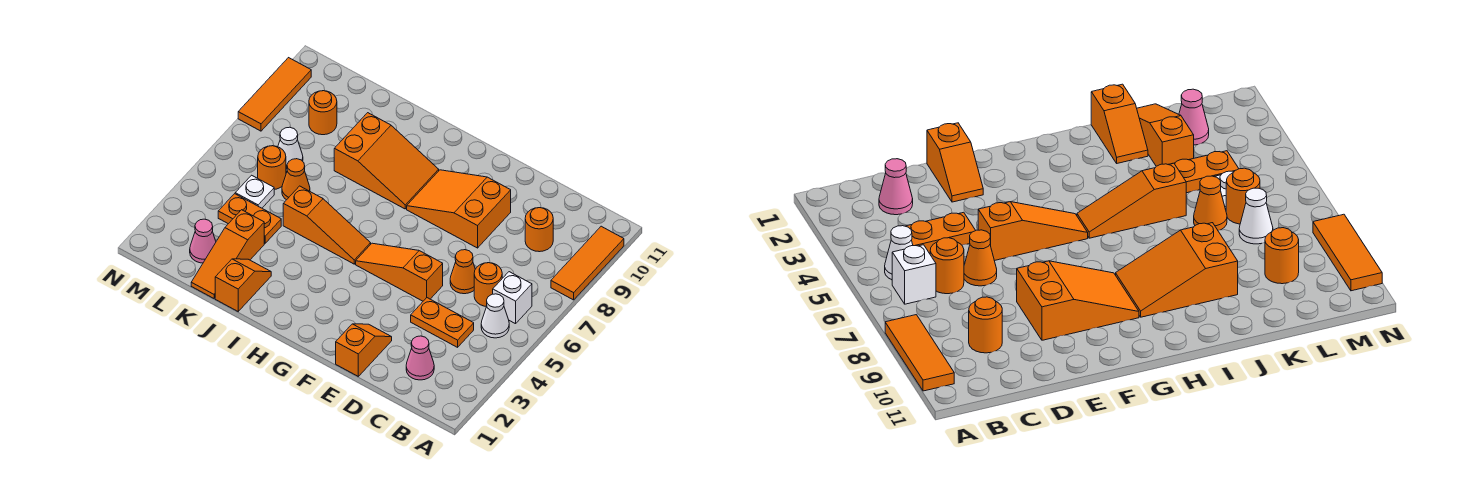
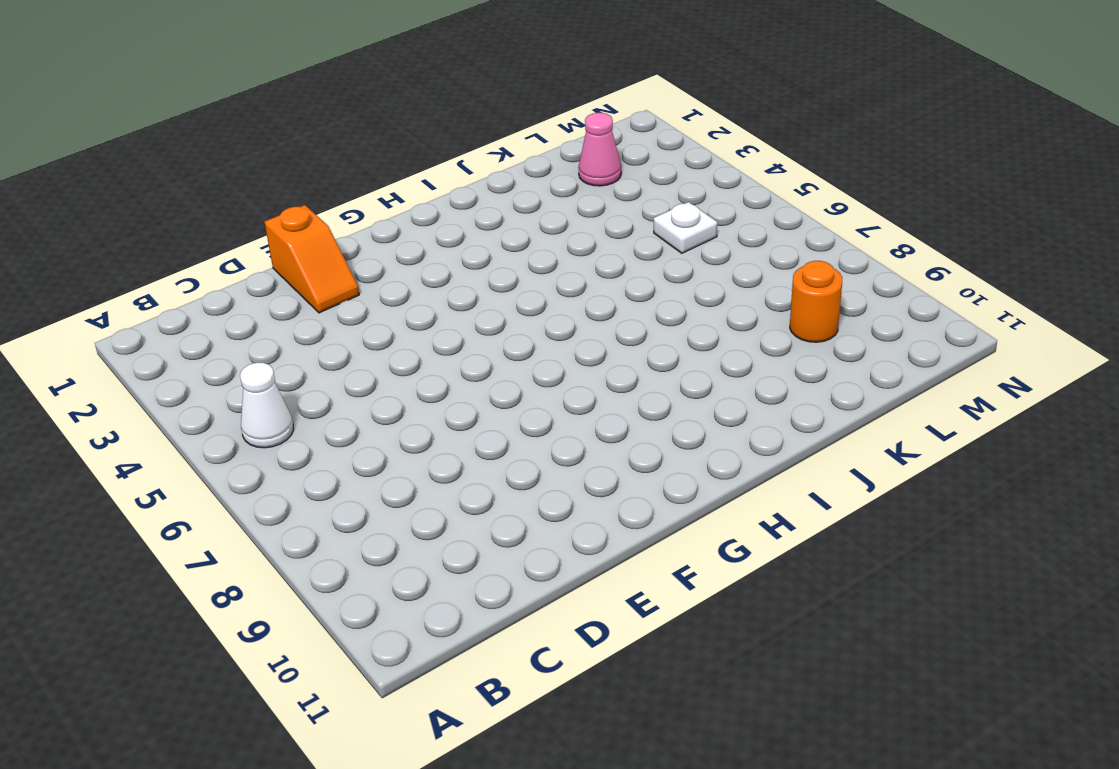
none -> orange tile A8:A10 level 1
none -> white brick B6 level 1
none -> pink cone C2 level 1

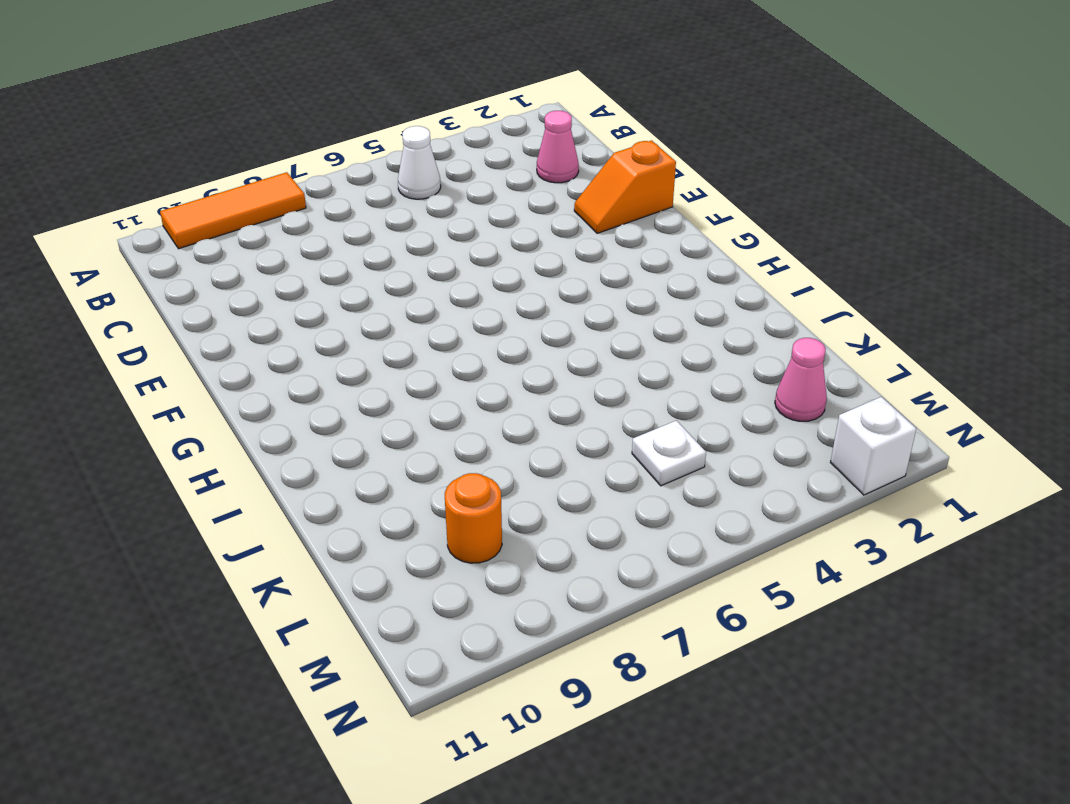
white brick N2 level 1 -> white brick B6 level 1
none -> orange plate C4:D4 level 1
none -> orange round brick C6 level 1
none -> orange round brick C9 level 1

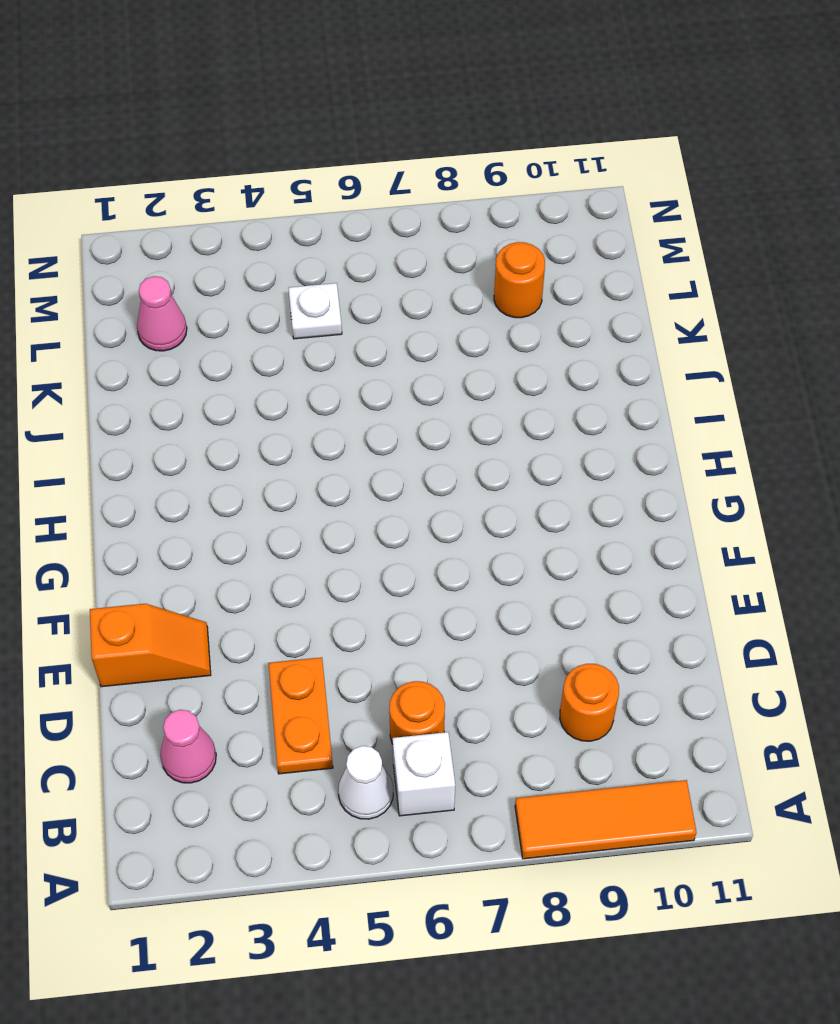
none -> orange cone D6 level 1
none -> orange slope E5:G5 level 1 top E
none -> orange slope E8:G9 level 1 top E

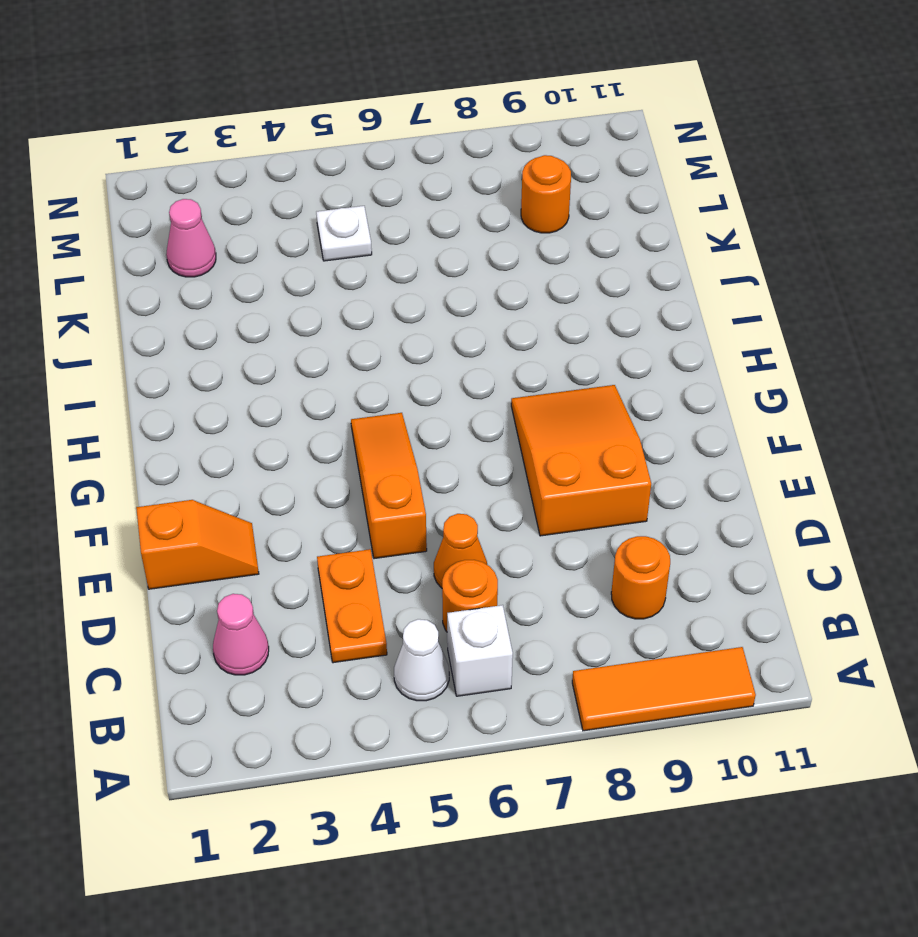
none -> orange slope H5:J5 level 1 top J
none -> orange slope H8:J9 level 1 top J
none -> orange slope J1:J2 level 1 top 1

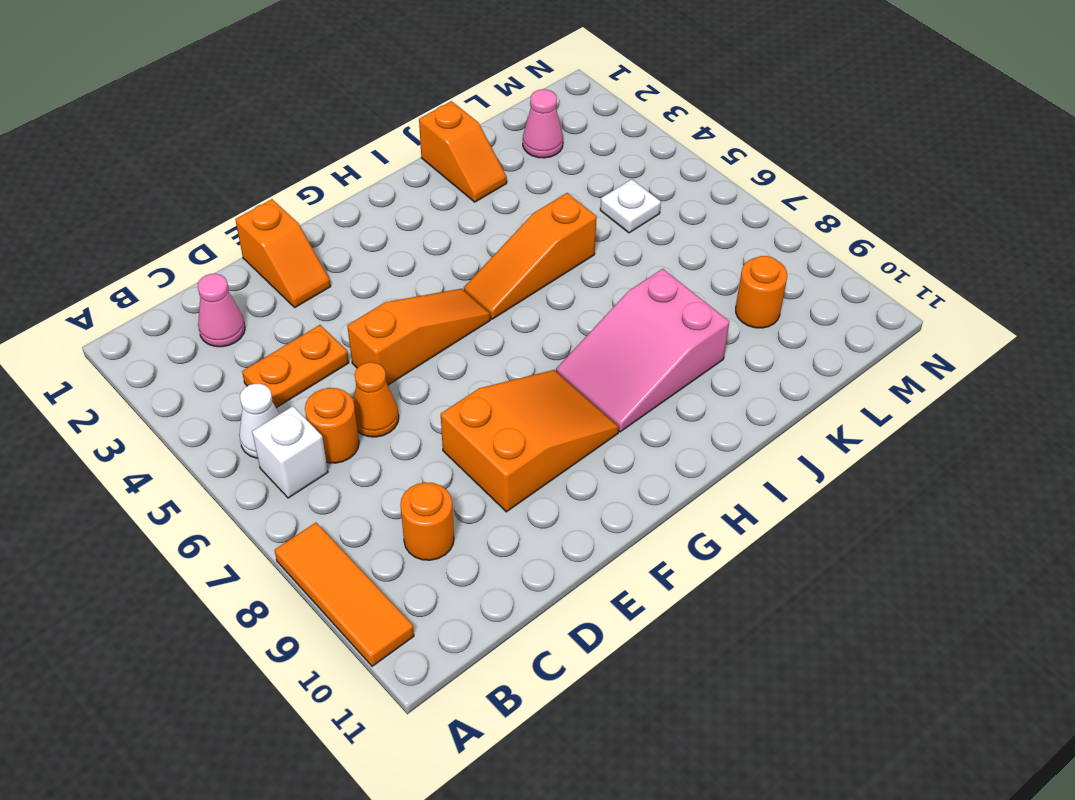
pink slope H8:J9 level 1 top J -> orange slope H8:J9 level 1 top J
none -> orange slope K1:K3 level 1 top 3
none -> orange plate K4:L4 level 1
none -> orange cone K6 level 1

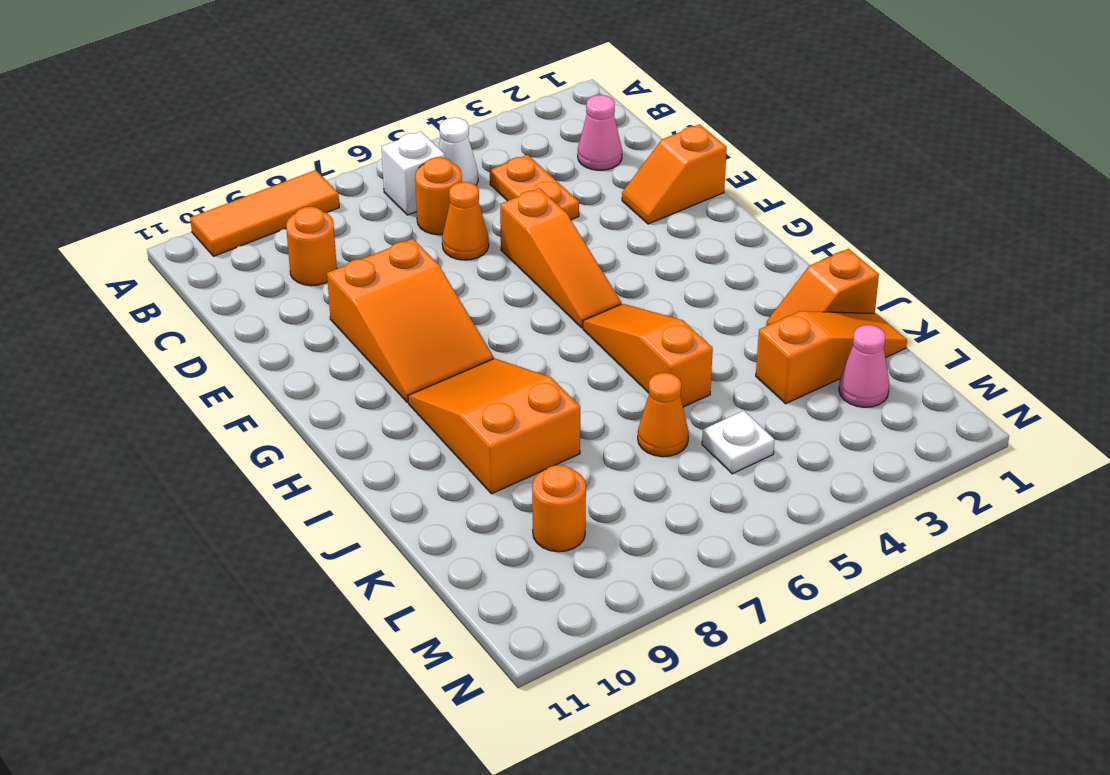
none -> orange plate K4:L4 level 1
none -> orange round brick L6 level 1
none -> white cone L7 level 1

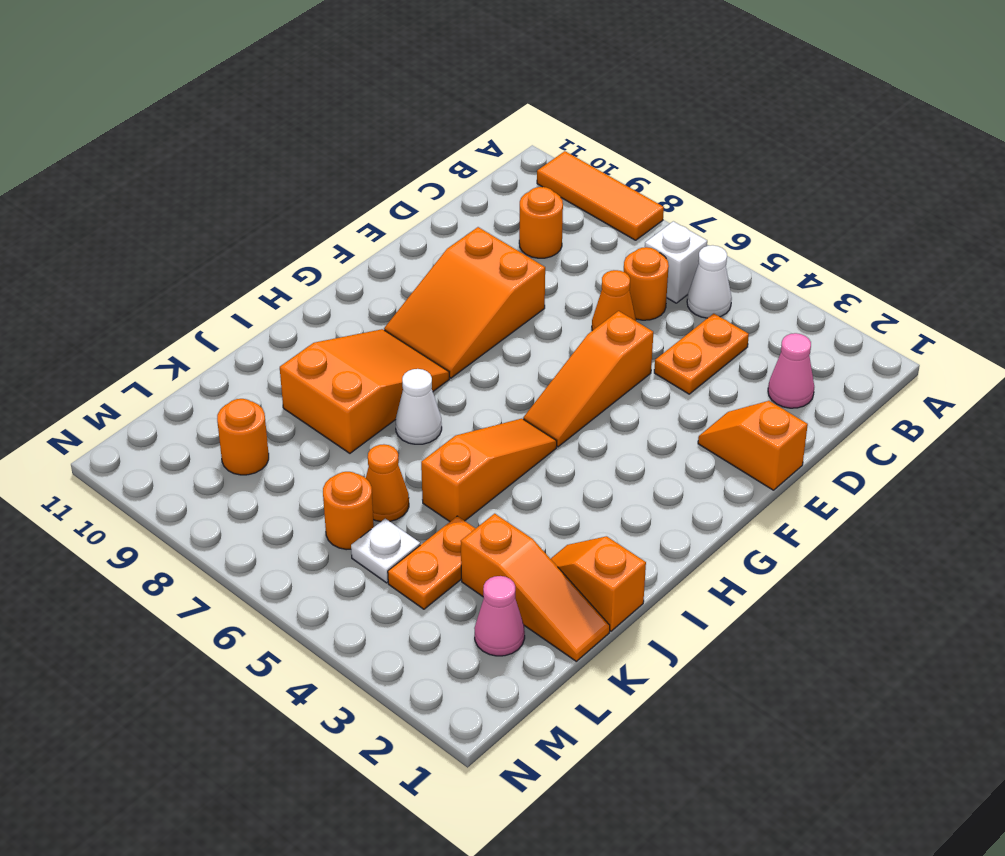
white cone I7 level 1 -> white cone L7 level 1
none -> orange tile N8:N10 level 1

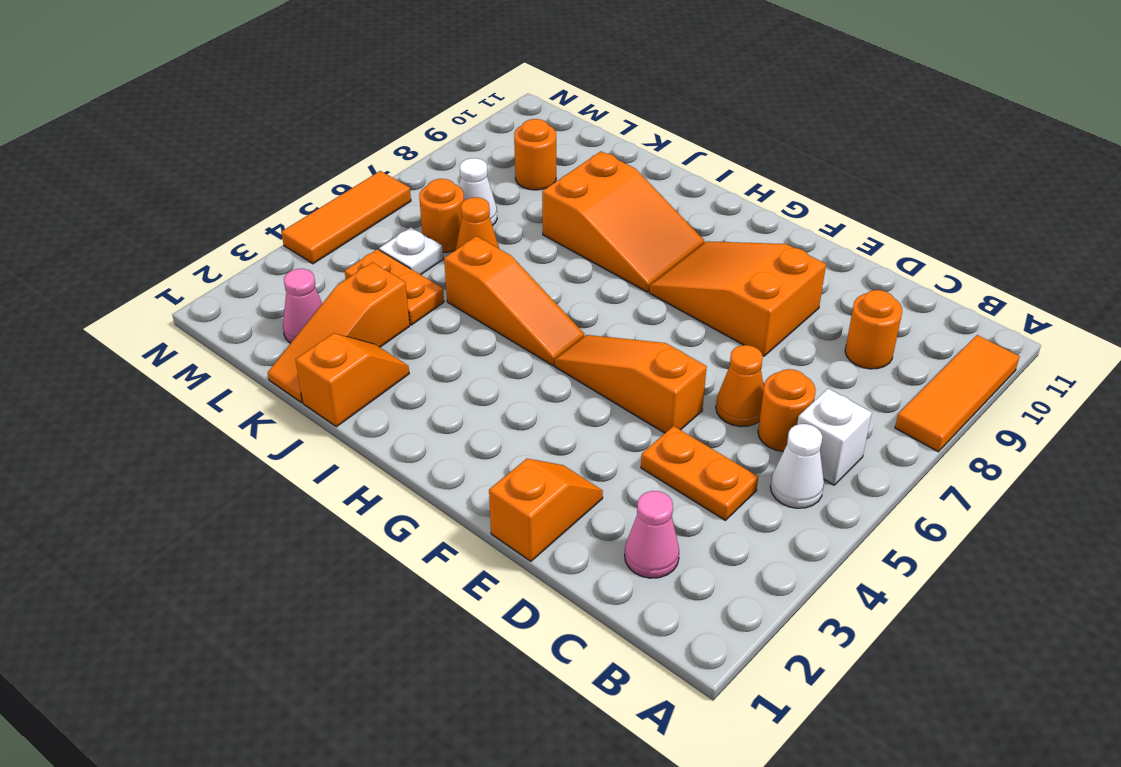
orange tile N4:N6 level 1 -> orange tile N8:N10 level 1

